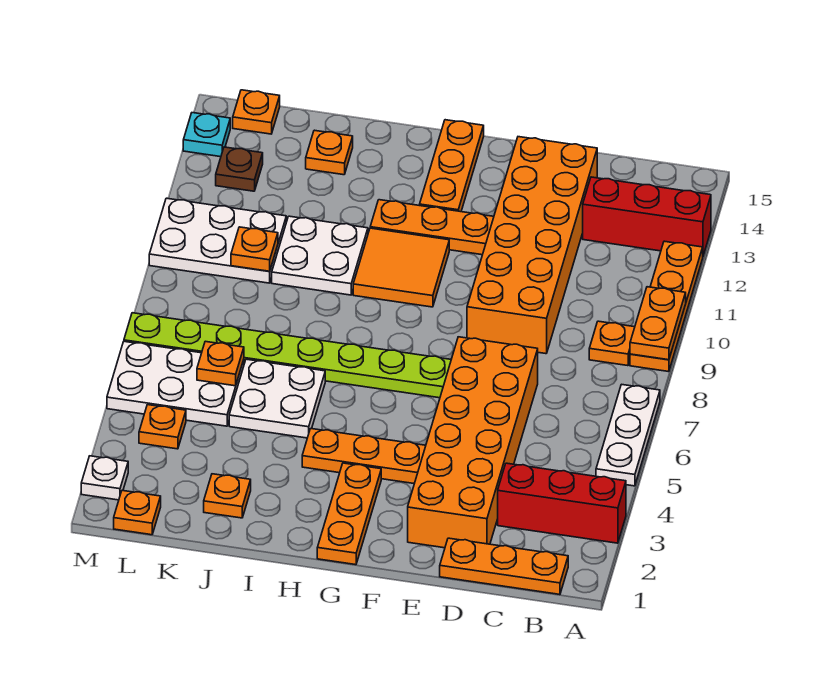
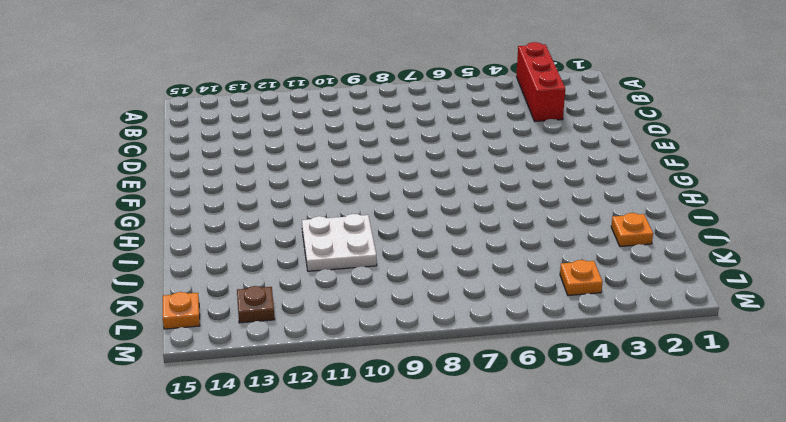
none -> white plate A5:A7 level 1
none -> orange plate A9:A12 level 1
none -> red brick A13:C13 level 1

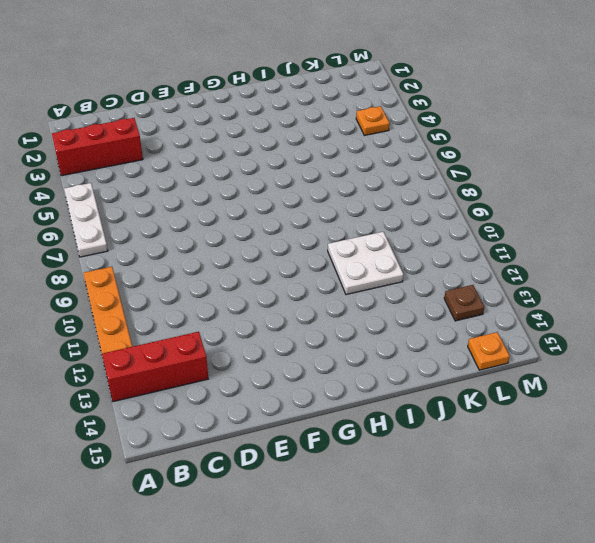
none -> orange plate B1:D1 level 1
none -> orange plate B9 level 1
none -> orange brick D2:E7 level 1

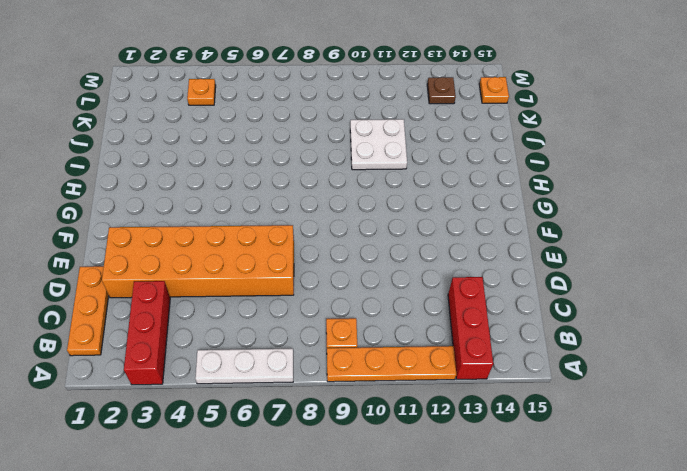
none -> orange brick D9:E14 level 1
none -> orange plate F4:H4 level 1
none -> lime plate F7:M7 level 1

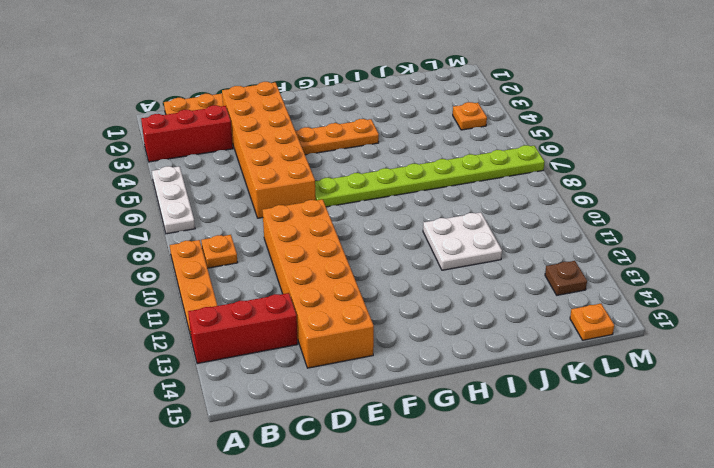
none -> orange plate F12:H12 level 1
none -> orange plate G1:G3 level 1
none -> orange tile G10:H11 level 1

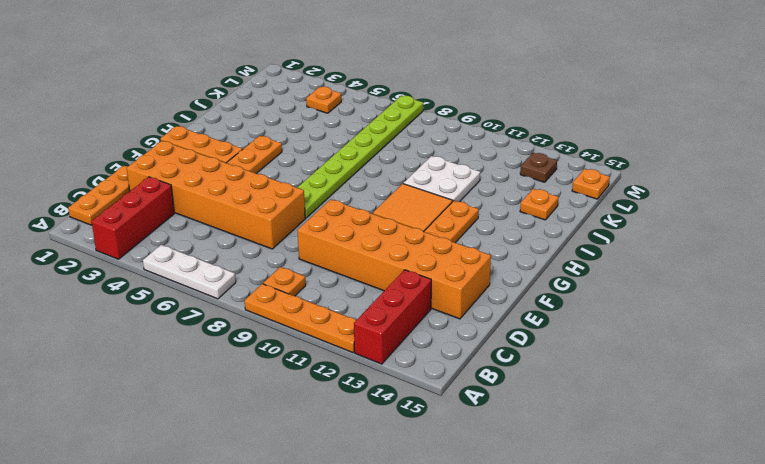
none -> orange plate G13:G15 level 1
none -> white plate I5:J6 level 1
none -> orange plate J2 level 1

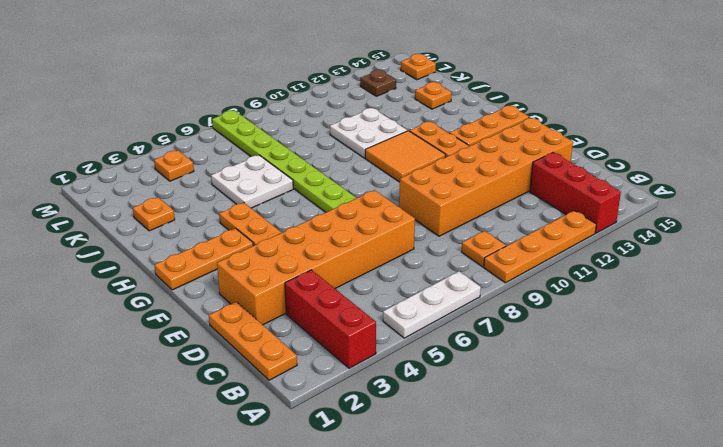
none -> white plate K5:M6 level 1
none -> white plate K10:M11 level 1
none -> orange plate L1 level 1

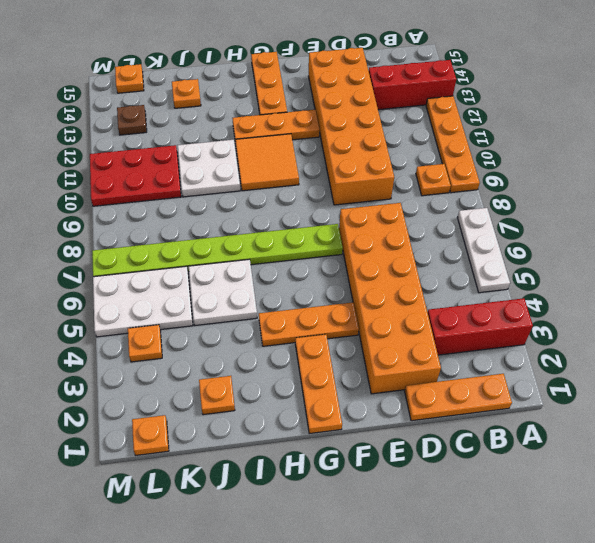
red plate K10:M11 level 1 -> white plate K10:M11 level 1
none -> white plate M2 level 1
none -> cyan plate M14 level 1
none -> orange plate A9:A10 level 2

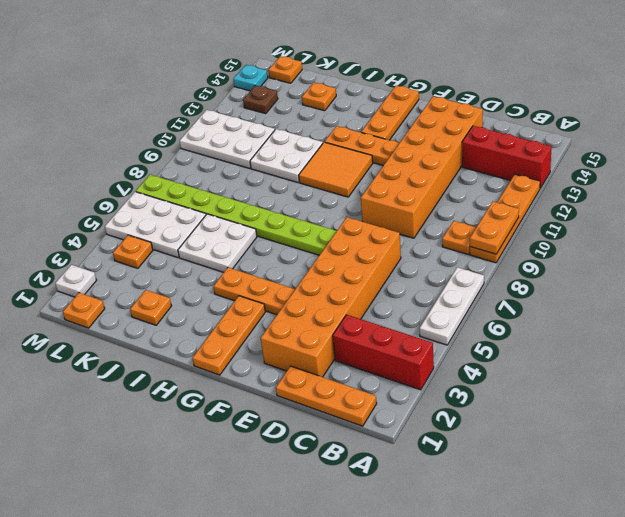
none -> orange plate K6 level 2
none -> orange plate K10 level 2

